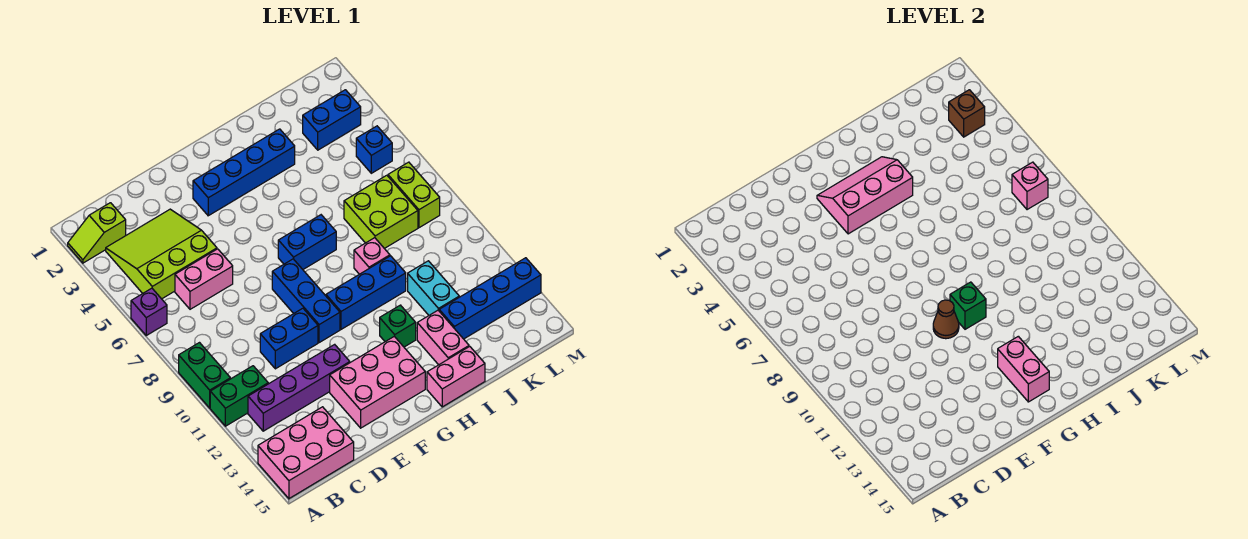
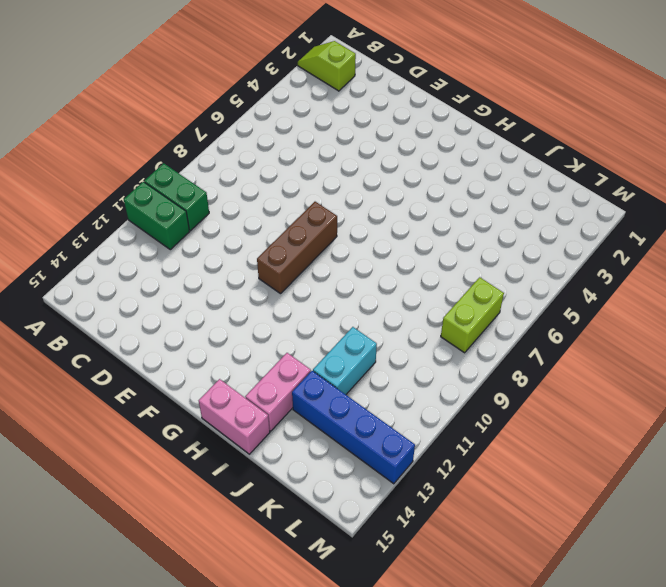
green brick A10:B10 level 1 -> green brick A9:A10 level 1
brown brick F8:F10 level 1 -> blue brick F8:F10 level 1
none -> purple brick A6 level 1
none -> pink brick A14:C15 level 1
none -> lime slope B3:D5 level 1 top 5
none -> purple brick B12:E12 level 1

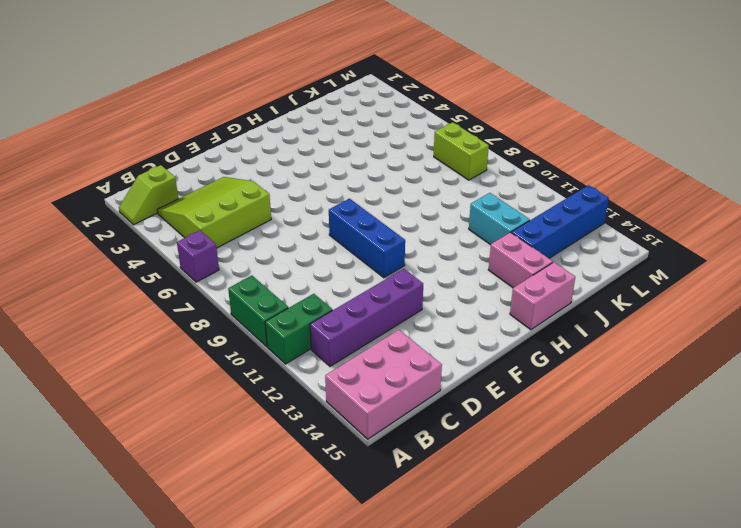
none -> pink brick C6:D6 level 1
none -> blue brick D10:E10 level 1
none -> pink brick E13:G14 level 1
none -> blue brick F3:I3 level 1

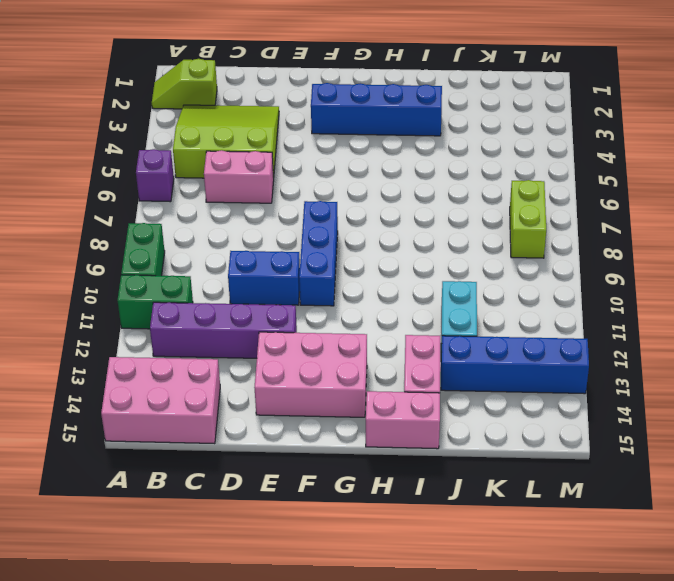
none -> blue brick G7:H7 level 1
none -> blue brick G10:I10 level 1
none -> green brick H12 level 1
none -> pink brick I9 level 1

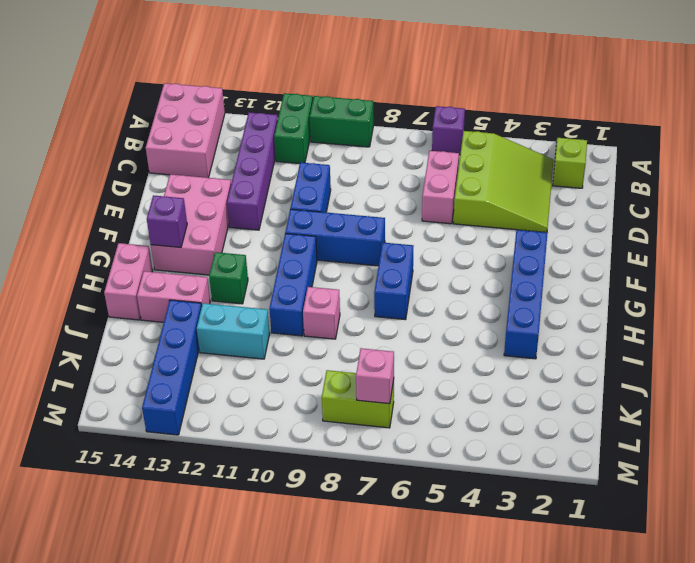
purple brick G14 level 2 -> pink brick G13:G14 level 2
none -> lime brick J7:K8 level 1
none -> blue brick K3:L3 level 1
none -> blue brick L5 level 1
none -> pink slope F3:H4 level 2 top 4

